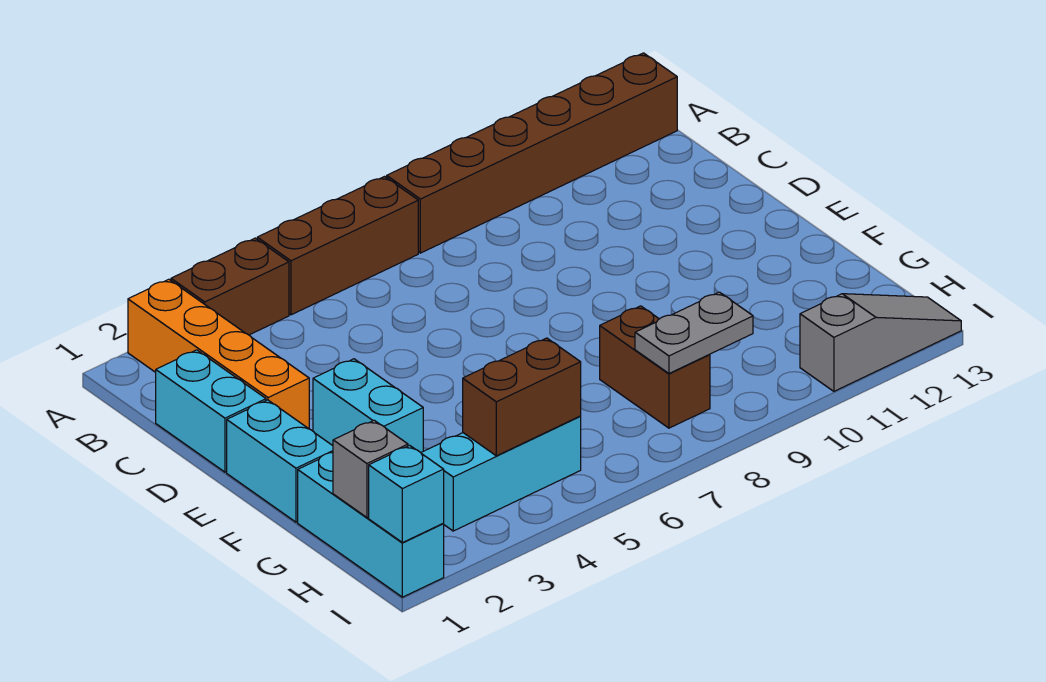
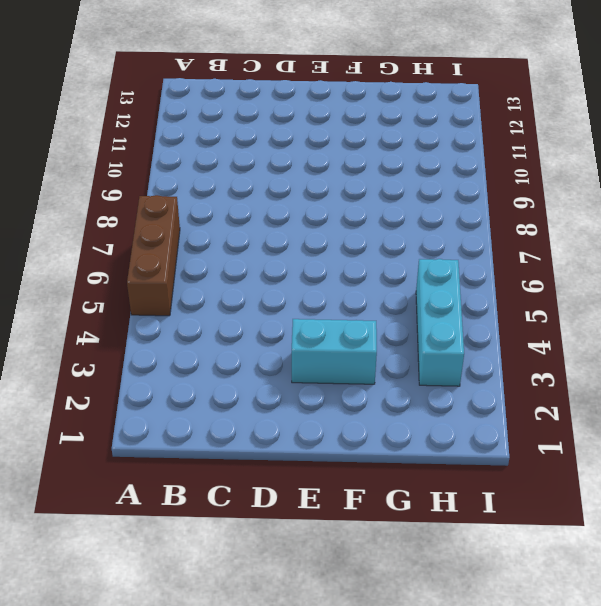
none -> orange brick A2:D2 level 1
none -> brown brick A3:A4 level 1
none -> brown brick A8:A13 level 1

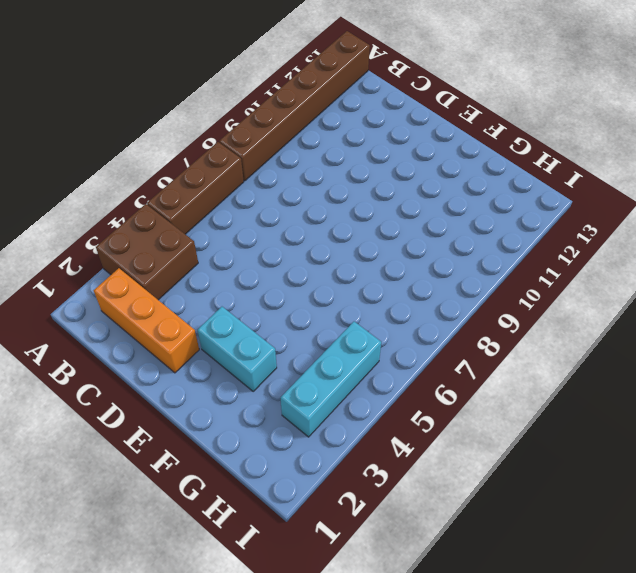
brown brick A3:B4 level 1 -> brown brick A3:A4 level 1
orange brick B2:D2 level 1 -> orange brick A2:D2 level 1
none -> cyan brick C1:D1 level 1
none -> cyan brick E1:F1 level 1
none -> cyan brick G1:I1 level 1

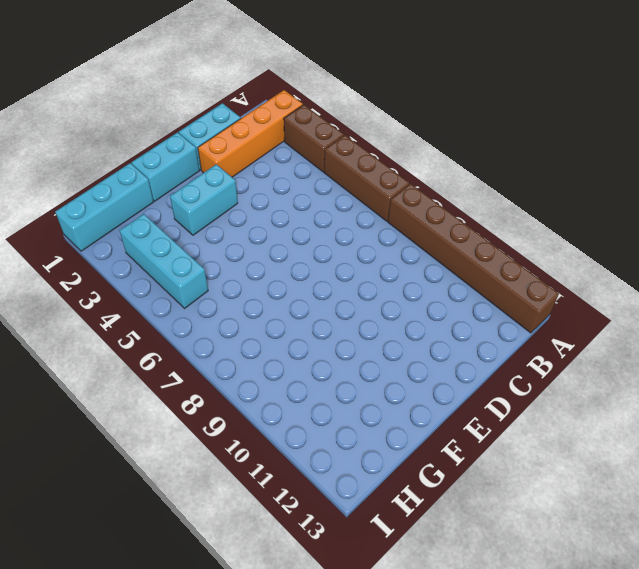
none -> brown brick G8:H8 level 1
none -> grey slope I11:I13 level 1 top 11
none -> grey brick H1 level 2

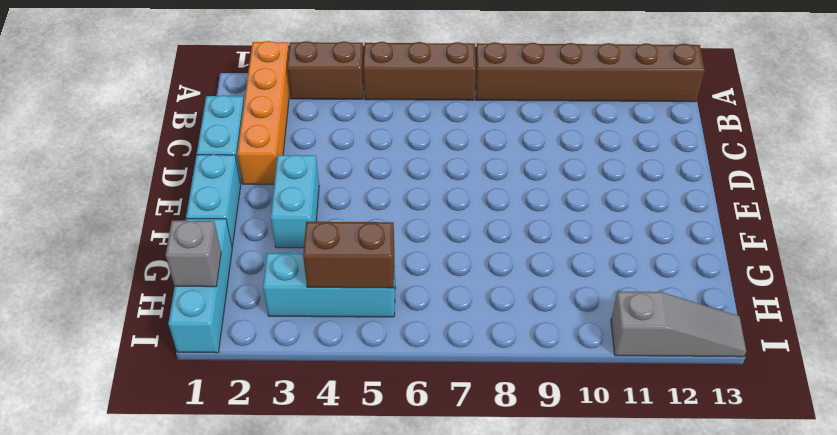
none -> brown brick G8:H8 level 1
none -> grey plate H8:H9 level 2
none -> cyan brick I1 level 2

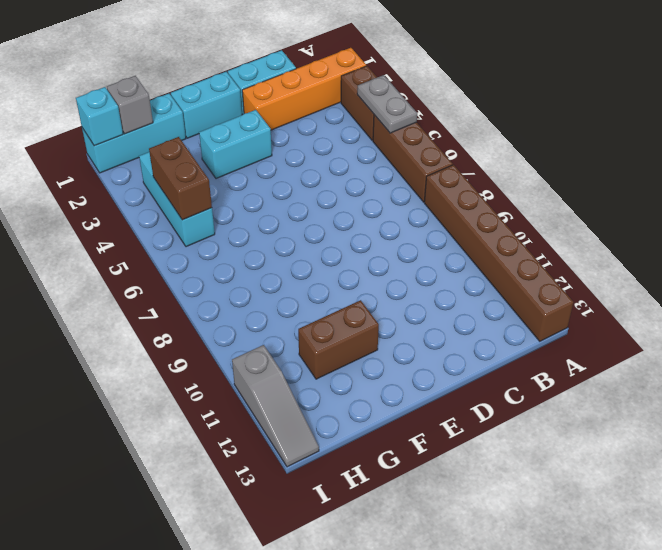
grey plate A4:A5 level 2 -> grey plate H8:H9 level 2
brown brick F11:G11 level 1 -> brown brick G8:H8 level 1

